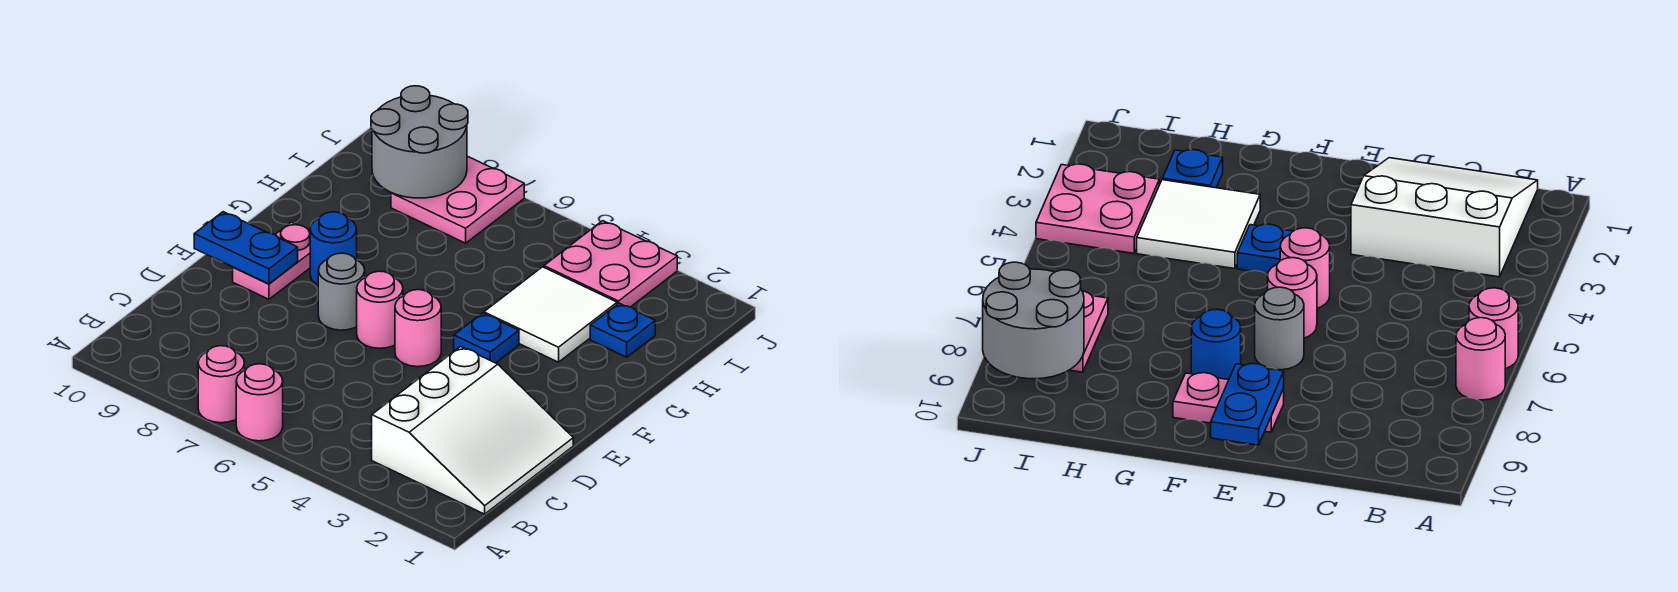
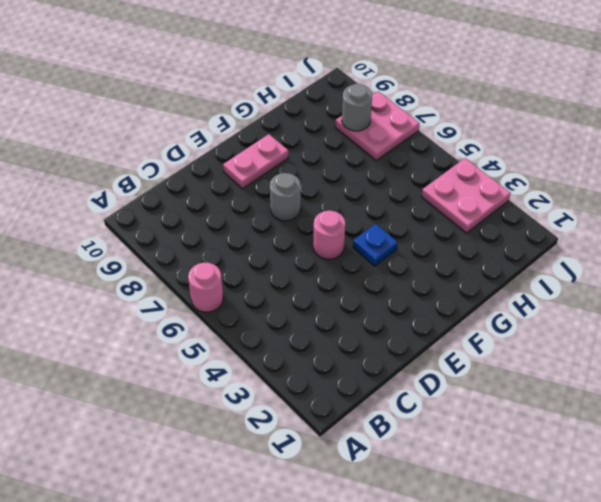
grey round brick I8 level 2 -> grey round brick I8:J9 level 2
none -> pink round brick A7 level 1
none -> white slope B1:D3 level 1 top 3
none -> pink round brick E6 level 1

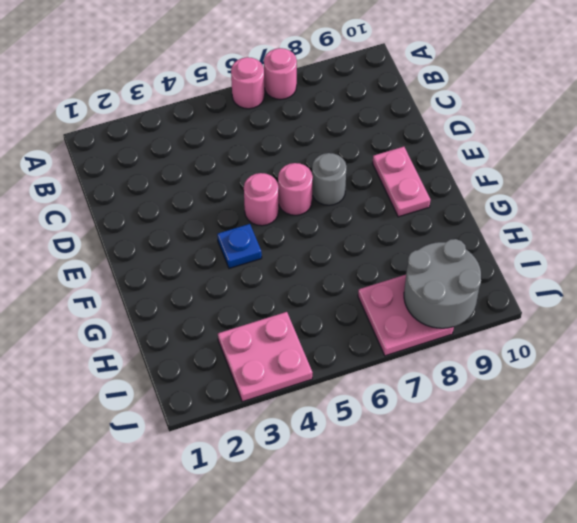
none -> white slope B1:D3 level 1 top 3
none -> blue round brick F8 level 1
none -> white tile G3:H4 level 1

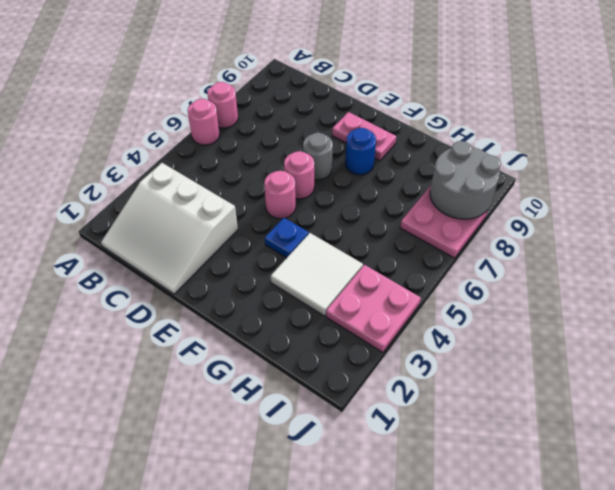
none -> blue plate H2 level 1
none -> blue plate E9:E10 level 2

